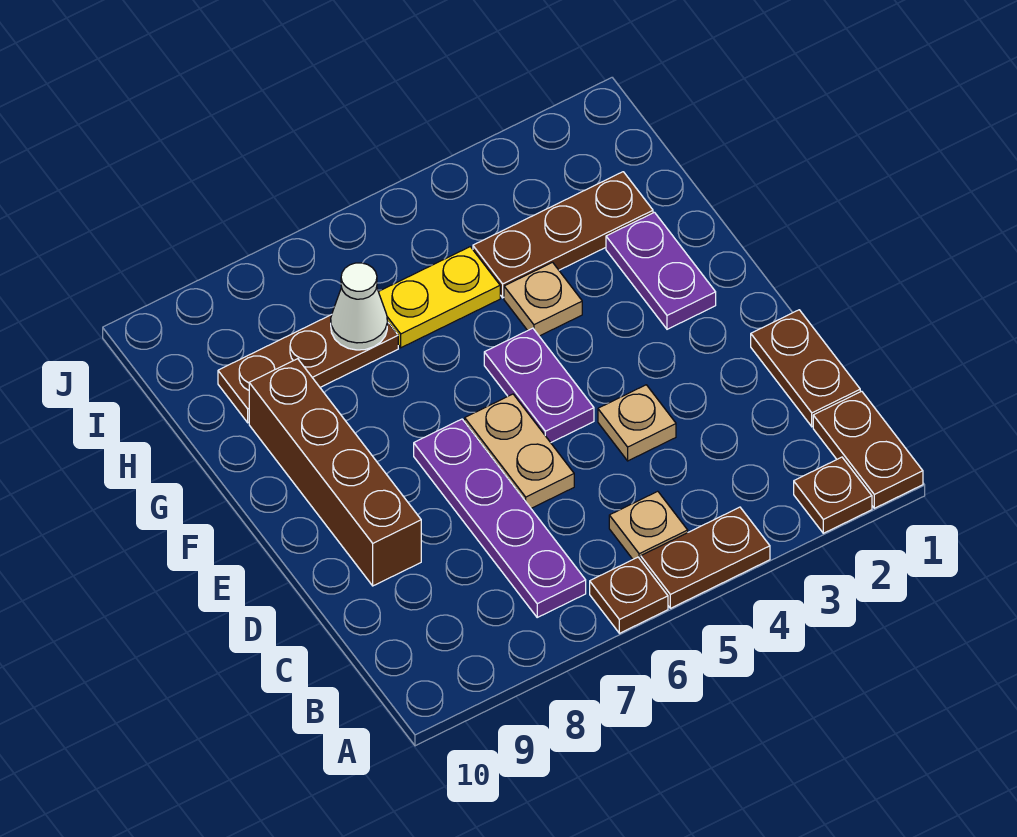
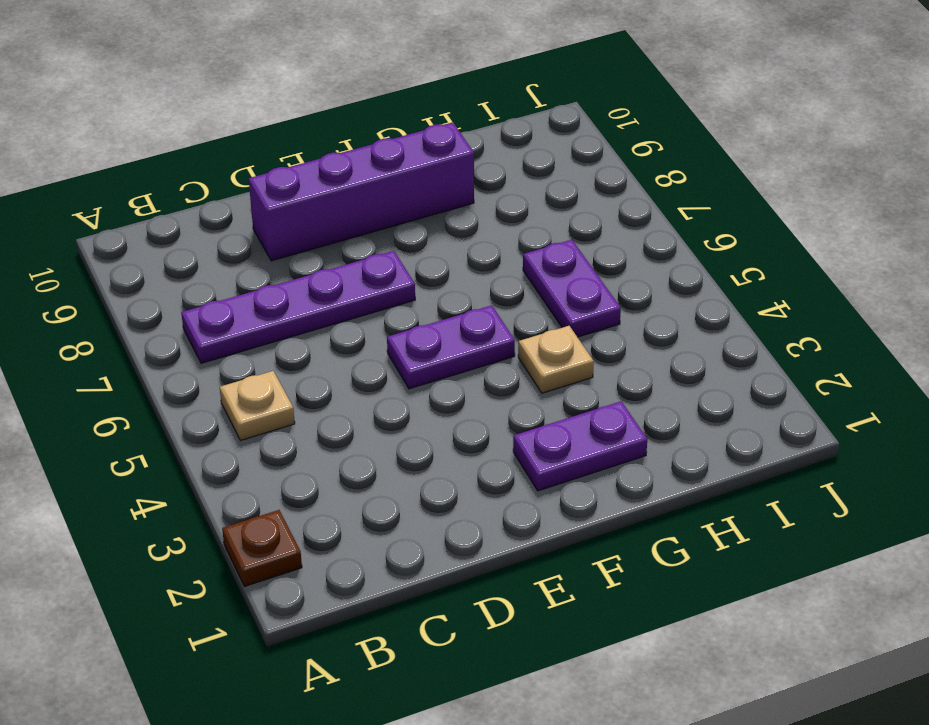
purple brick D9:G9 level 1 -> brown brick D9:G9 level 1
purple plate H5:H6 level 1 -> yellow plate H5:H6 level 1
none -> brown plate A1:B1 level 1
none -> brown plate A4:A5 level 1
none -> brown plate A6 level 1

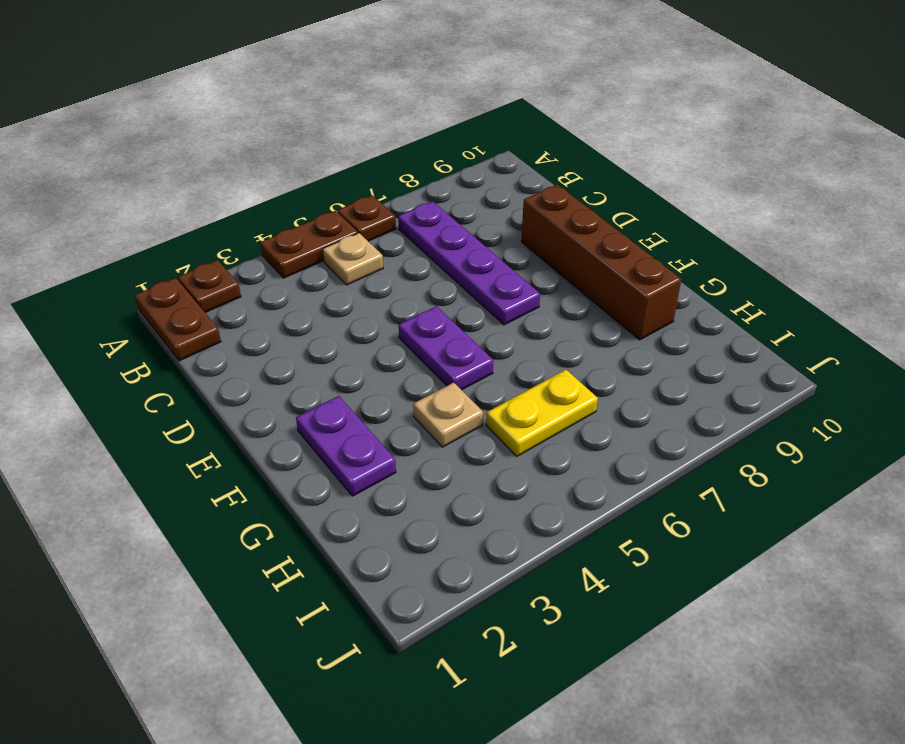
none -> brown plate C1:D1 level 1
none -> tan plate D4 level 1
none -> tan plate D6:E6 level 1

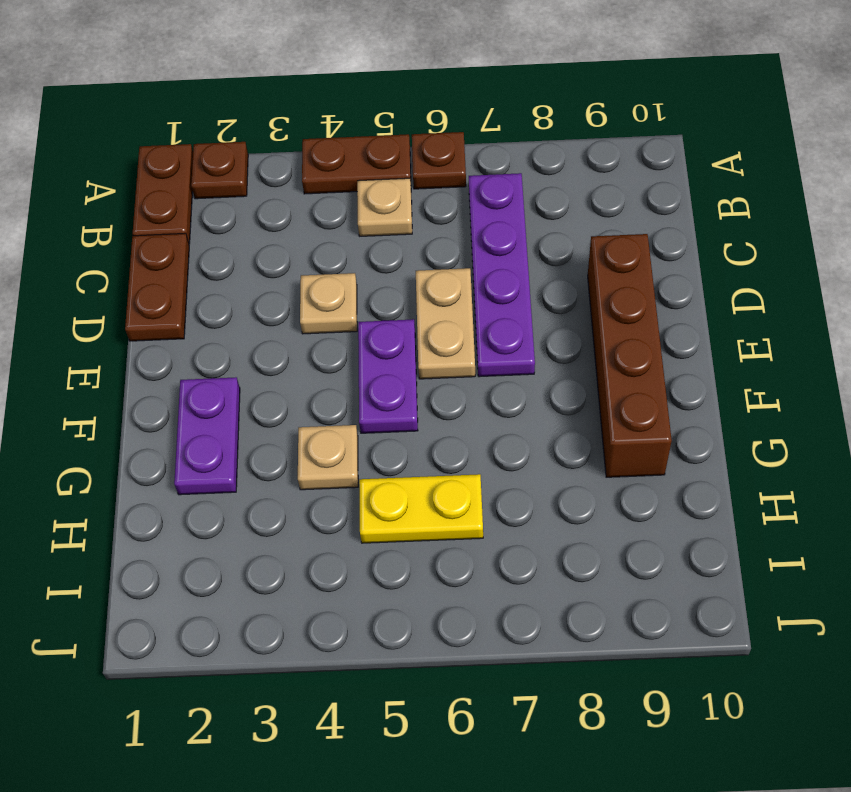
none -> brown plate H2:H4 level 1
none -> brown plate H7:H9 level 1
none -> white cone H7 level 2

